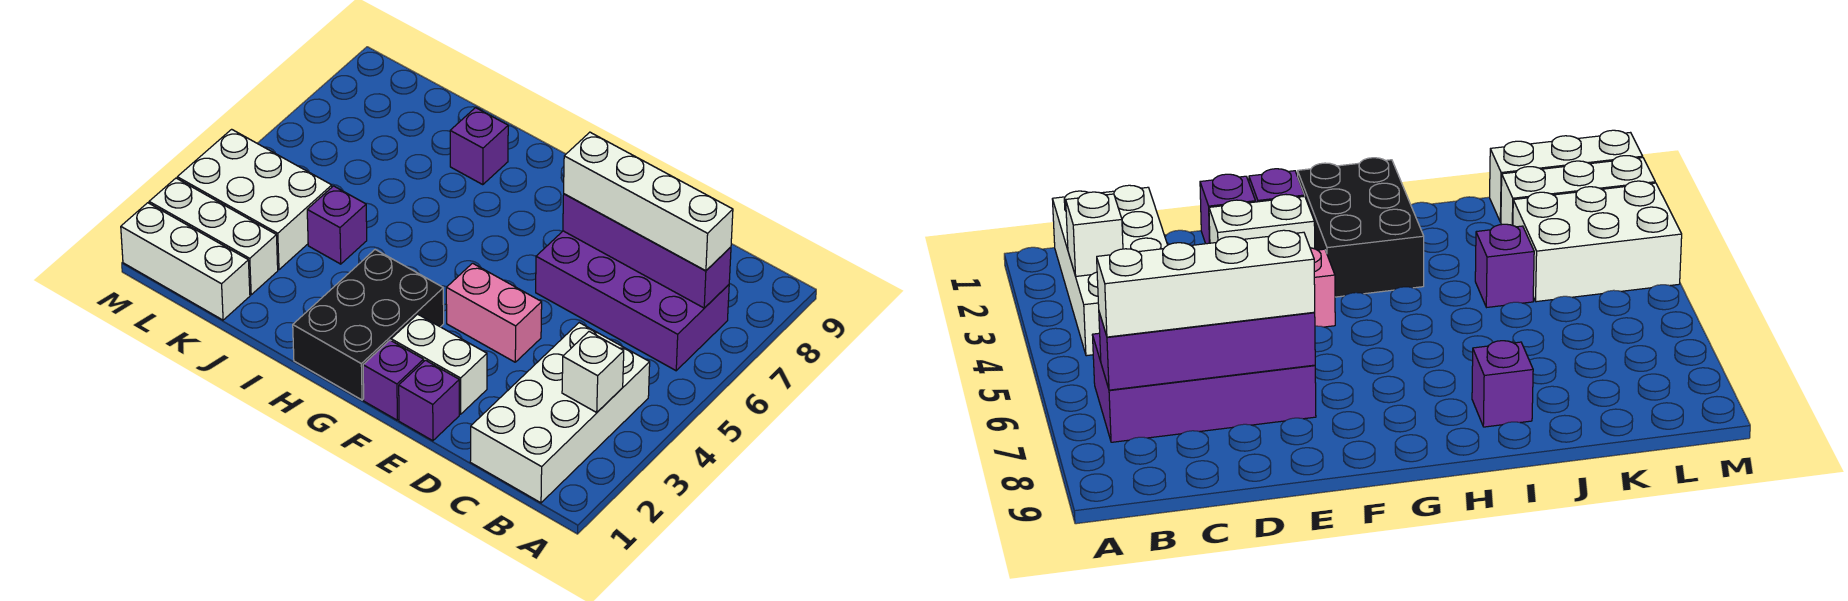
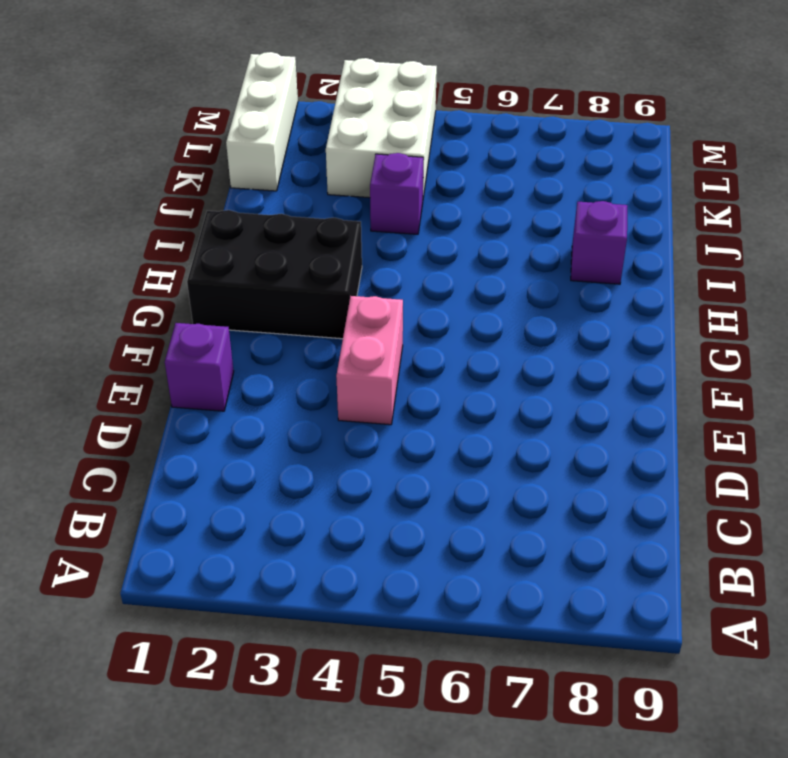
none -> white brick B1:C4 level 1
none -> purple brick B6:E7 level 1
none -> white brick E2:F2 level 1

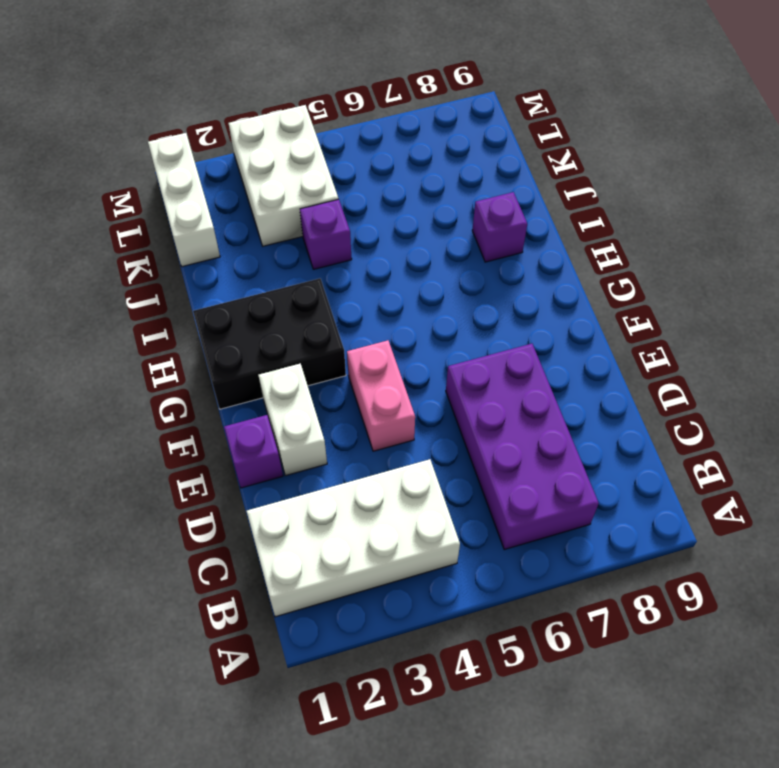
none -> purple brick F1 level 1
none -> white brick K2:M2 level 1
none -> white brick B3 level 2

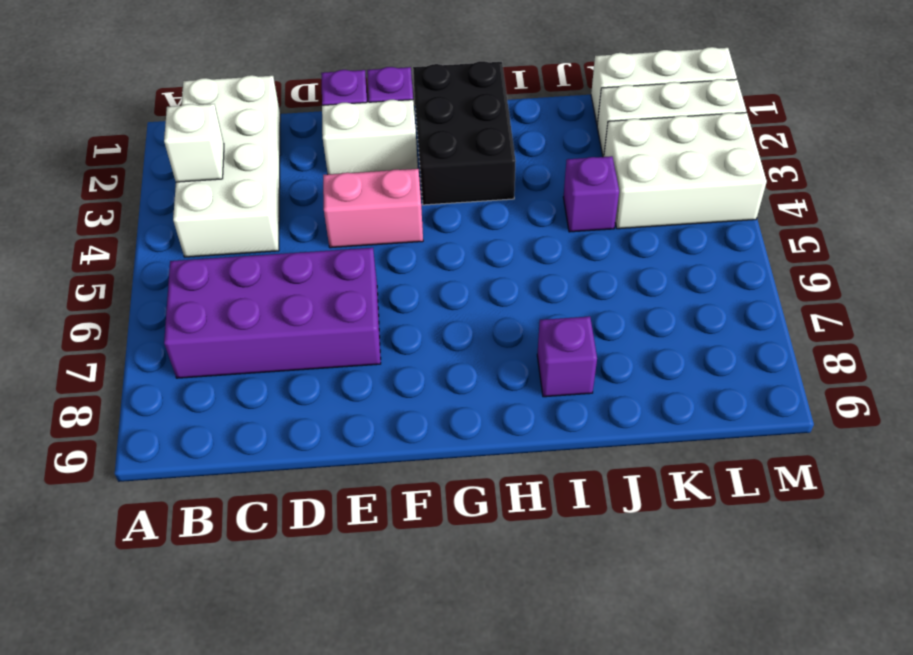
none -> purple brick B7:E7 level 2
none -> white brick B7:E7 level 3

